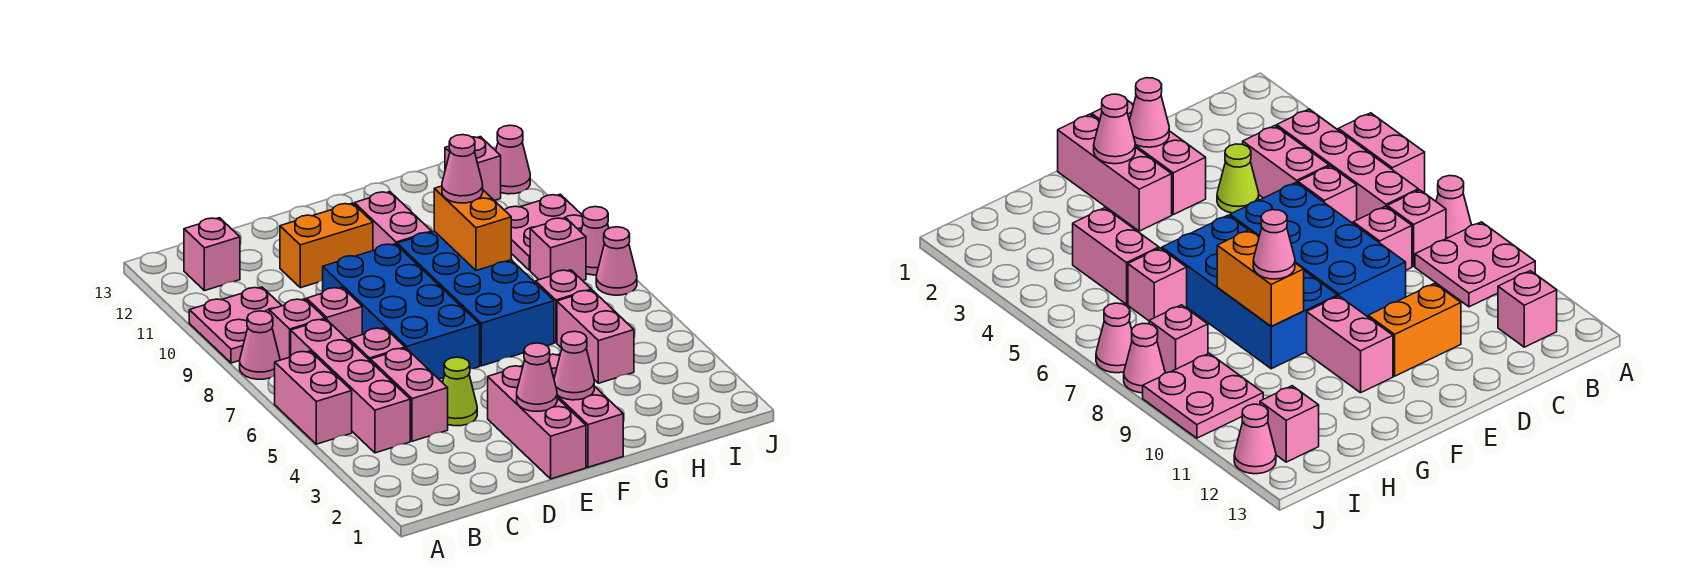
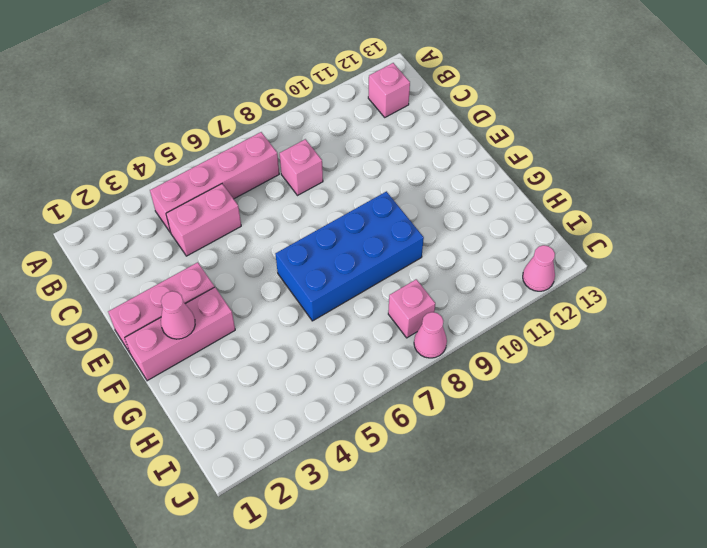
none -> pink brick A5:A6 level 1
none -> pink cone A8 level 1
none -> pink plate A9:B10 level 1

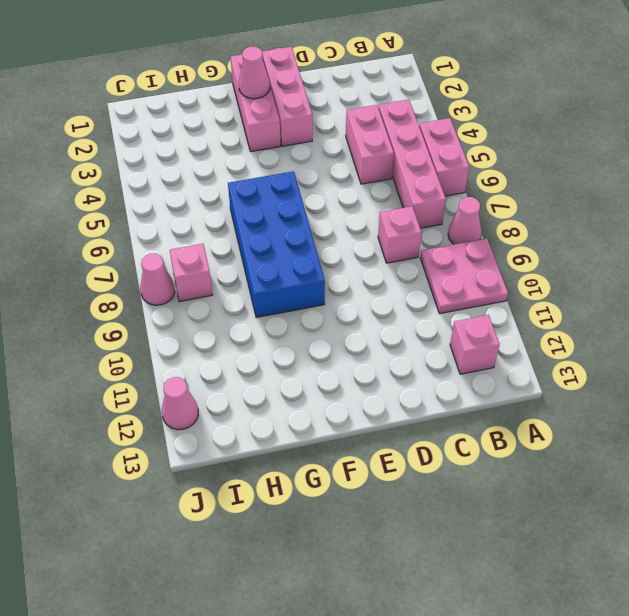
none -> pink brick B8 level 1
none -> pink brick C6 level 1
none -> lime cone D4 level 1

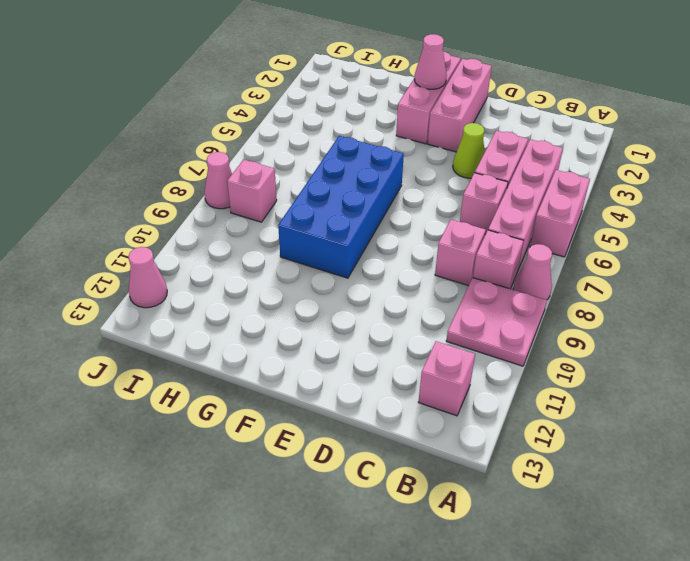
none -> blue brick D6:E9 level 1
none -> orange brick D11:E11 level 1
none -> pink brick F10:F11 level 1

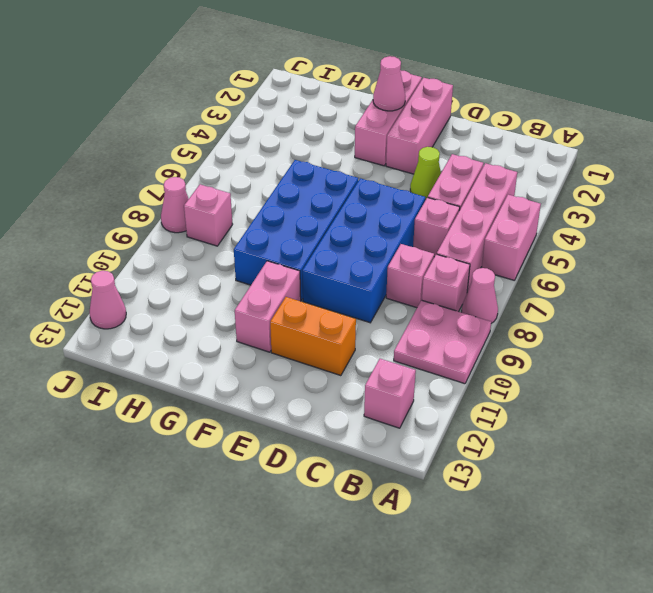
none -> pink brick H4:H5 level 1
none -> pink brick H6 level 1
none -> pink plate I9:J10 level 1

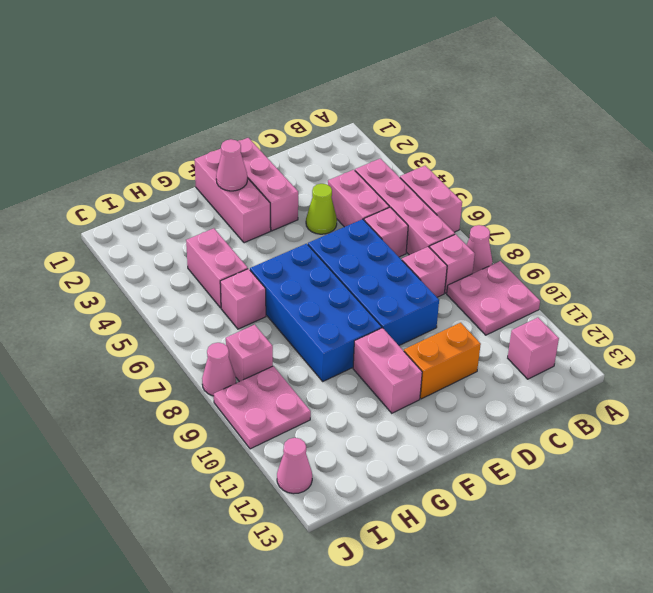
none -> pink brick I12 level 1
none -> pink cone J7 level 1
none -> pink cone E2 level 2

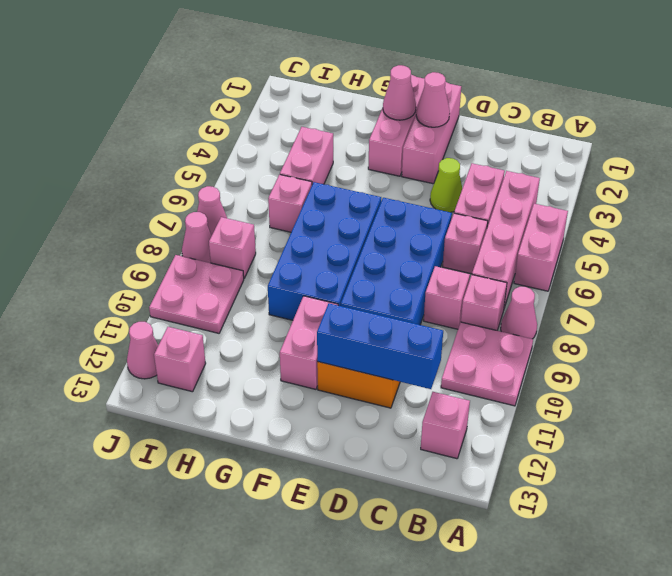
blue brick C11:E11 level 2 -> none
none -> orange brick G8:G9 level 2
none -> pink cone G9 level 3

